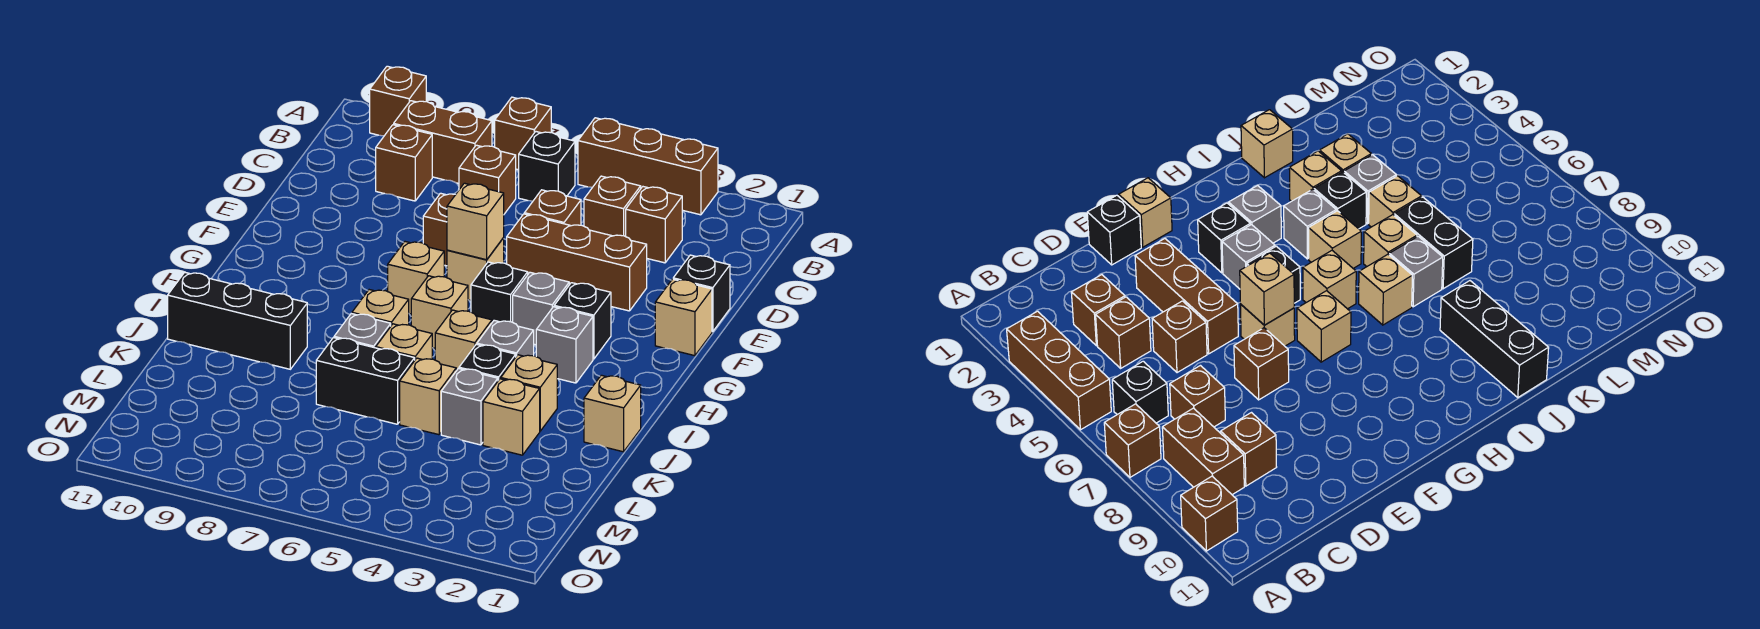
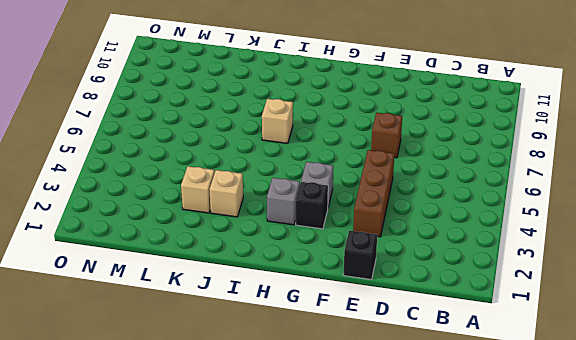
none -> brown brick A3:A5 level 1
none -> brown brick A7 level 1
none -> brown brick A10 level 1
none -> black brick B6 level 1

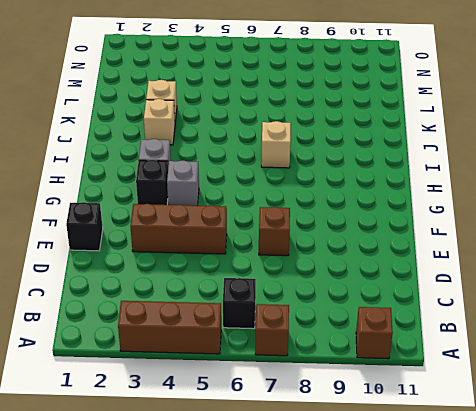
none -> brown brick B8:B9 level 1
none -> brown brick C3 level 1
none -> brown brick C4 level 1
none -> brown brick C7 level 1

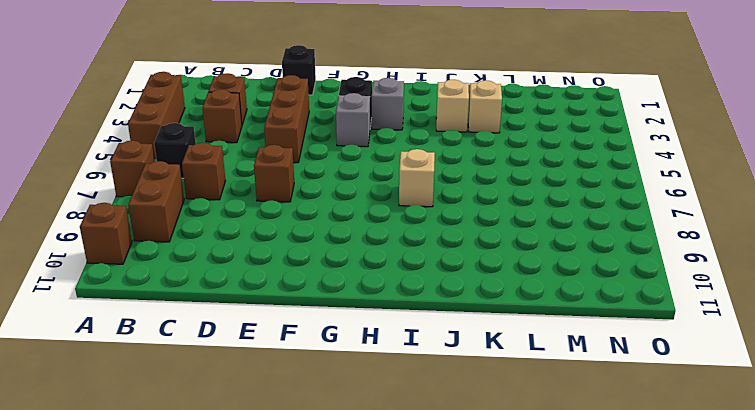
none -> brown brick C9 level 1
none -> brown brick D5 level 1
none -> tan brick F1 level 1
none -> tan brick F6 level 1

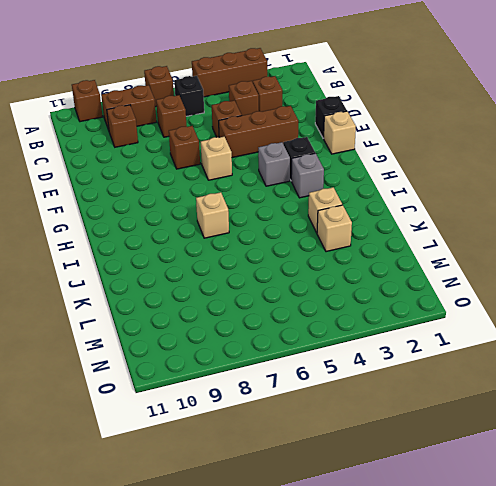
none -> black brick G5 level 1
none -> tan brick G7 level 1
none -> tan brick H6 level 1
none -> grey brick I4 level 1

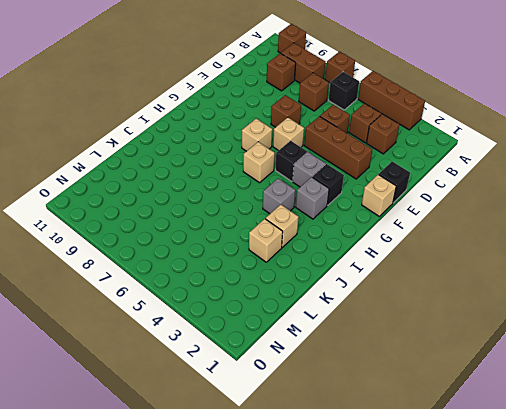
none -> tan brick I5 level 1
none -> tan brick I7 level 1
none -> tan brick J1 level 1
none -> black brick J4 level 1

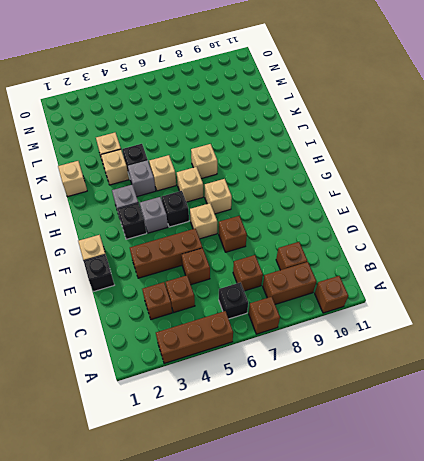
none -> tan brick J6 level 1
none -> grey brick J7 level 1
none -> black brick J9:J11 level 1
none -> grey brick K4 level 1

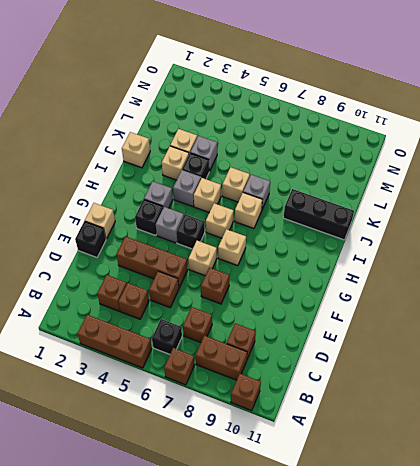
none -> tan brick K5 level 1
none -> black brick K6:K7 level 1
none -> tan brick F6 level 2

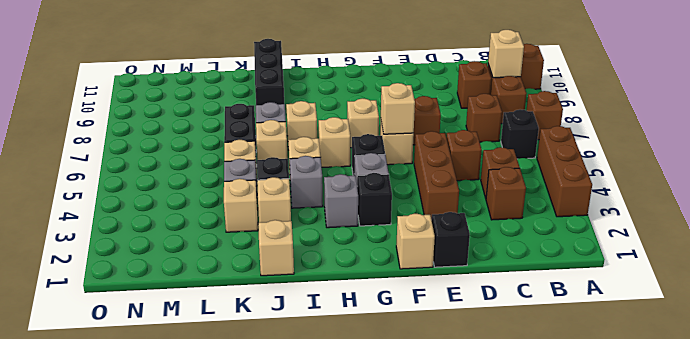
tan brick B9 level 2 -> none

